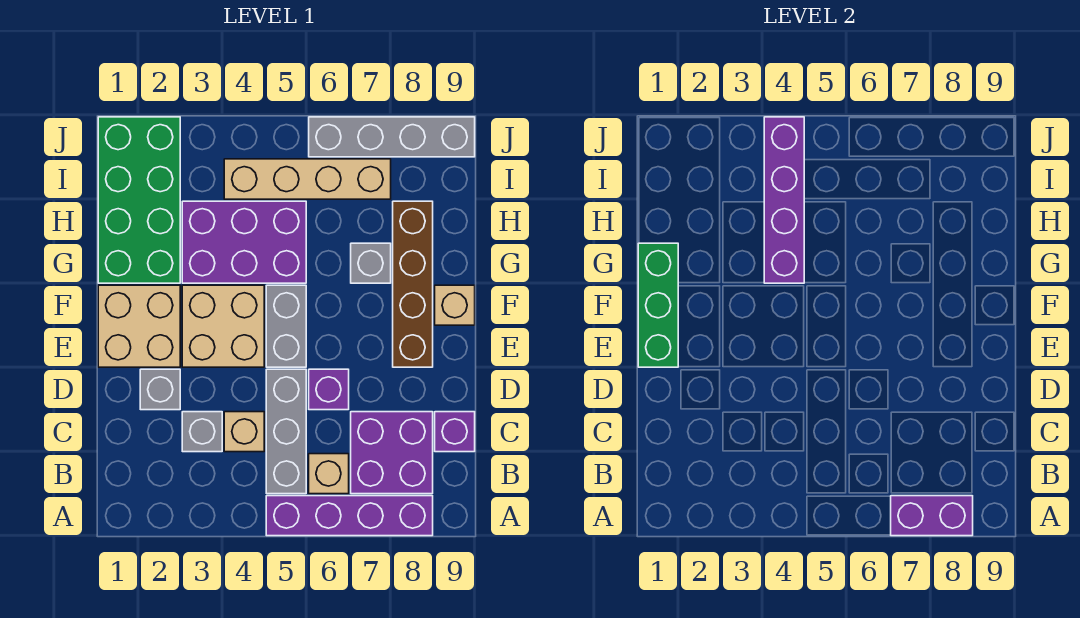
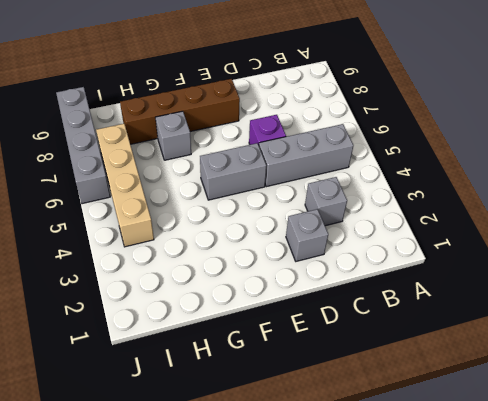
none -> purple brick A5:A8 level 1
none -> tan brick B6 level 1
none -> purple brick B7:C8 level 1

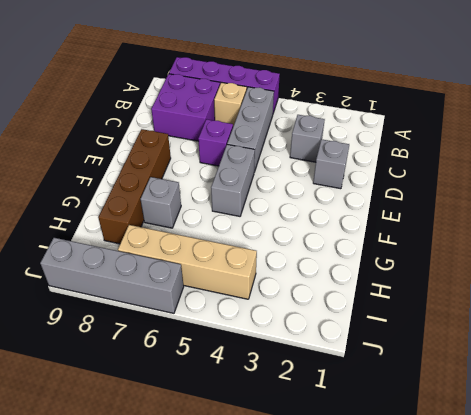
none -> tan brick C4 level 1
none -> purple brick C9 level 1
none -> tan brick E1:F2 level 1

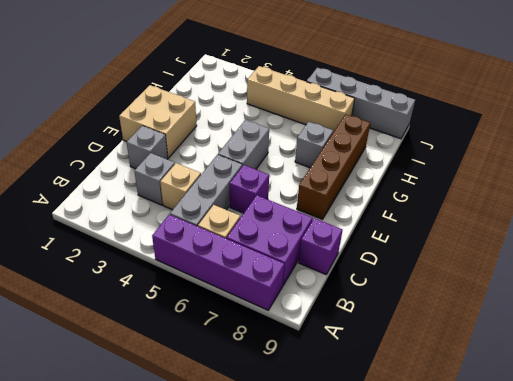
none -> tan brick E3:F4 level 1
none -> tan brick F9 level 1
none -> green brick G1:J2 level 1

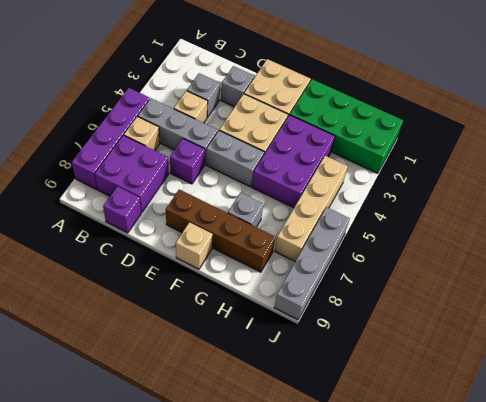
none -> purple brick A7:A8 level 2
none -> green brick E1:G1 level 2
none -> purple brick G4:J4 level 2

